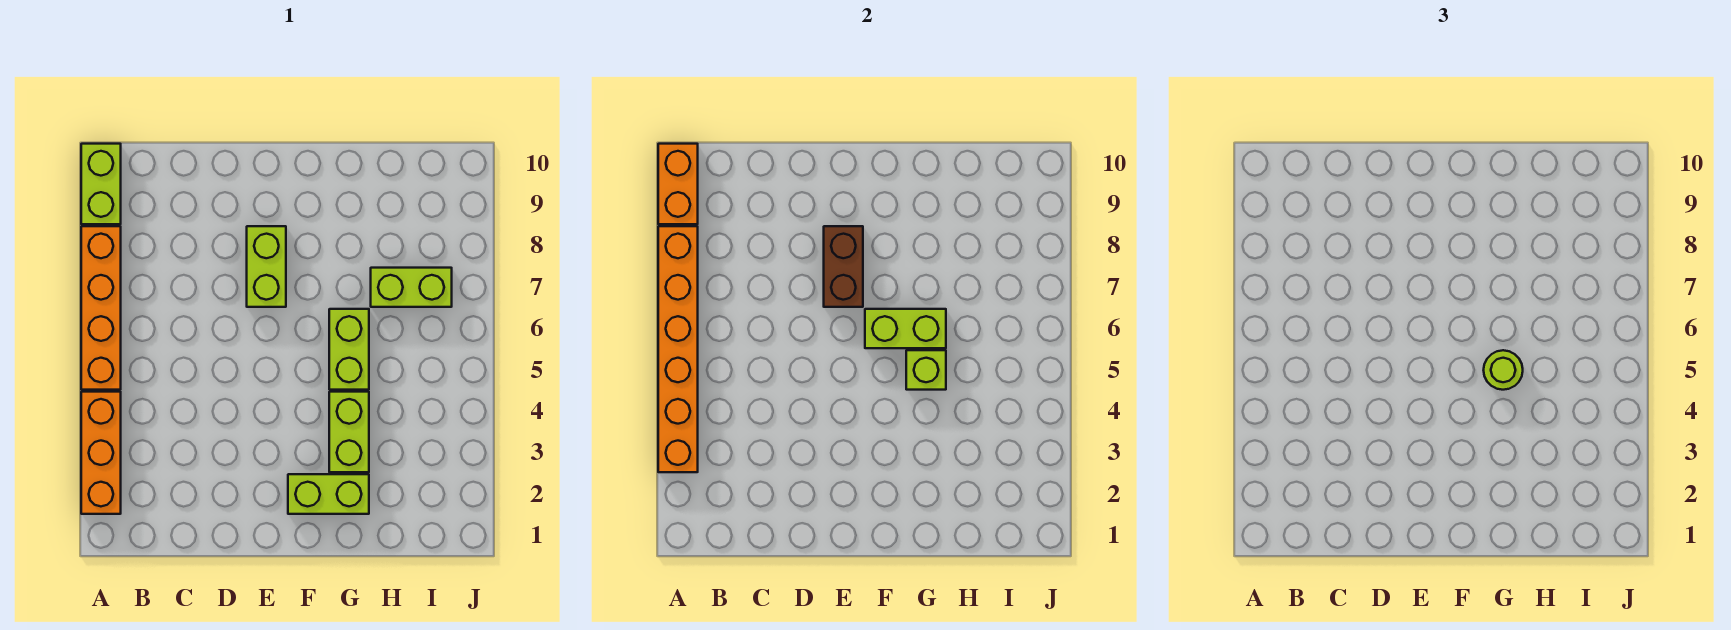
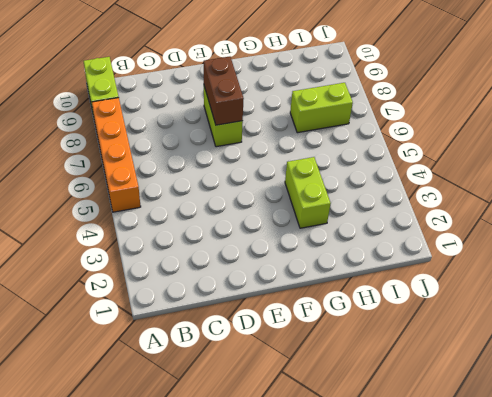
none -> orange brick A2:A4 level 1
none -> lime brick F2:G2 level 1
none -> lime brick G5:G6 level 1

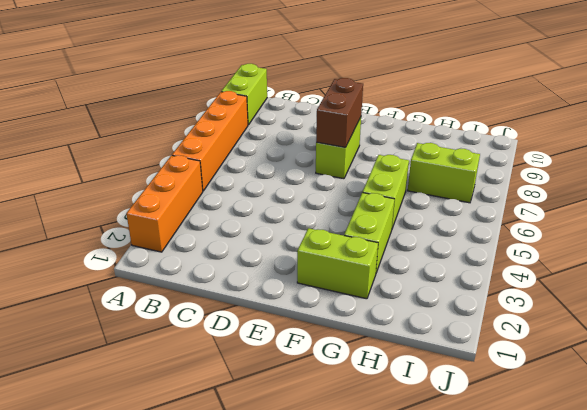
none -> orange brick A3:A8 level 2
none -> orange brick A9:A10 level 2
none -> lime brick F6:G6 level 2

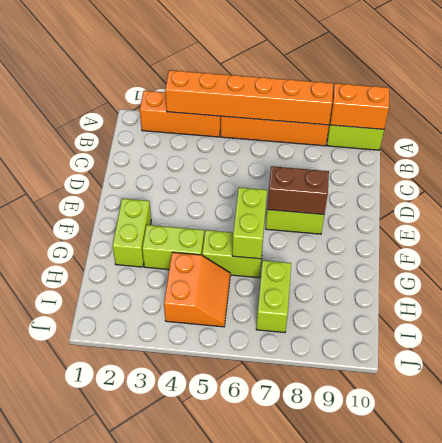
orange slope H4:I5 level 1 top 4 -> none
none -> lime brick G5 level 2
none -> lime round brick G5 level 3

